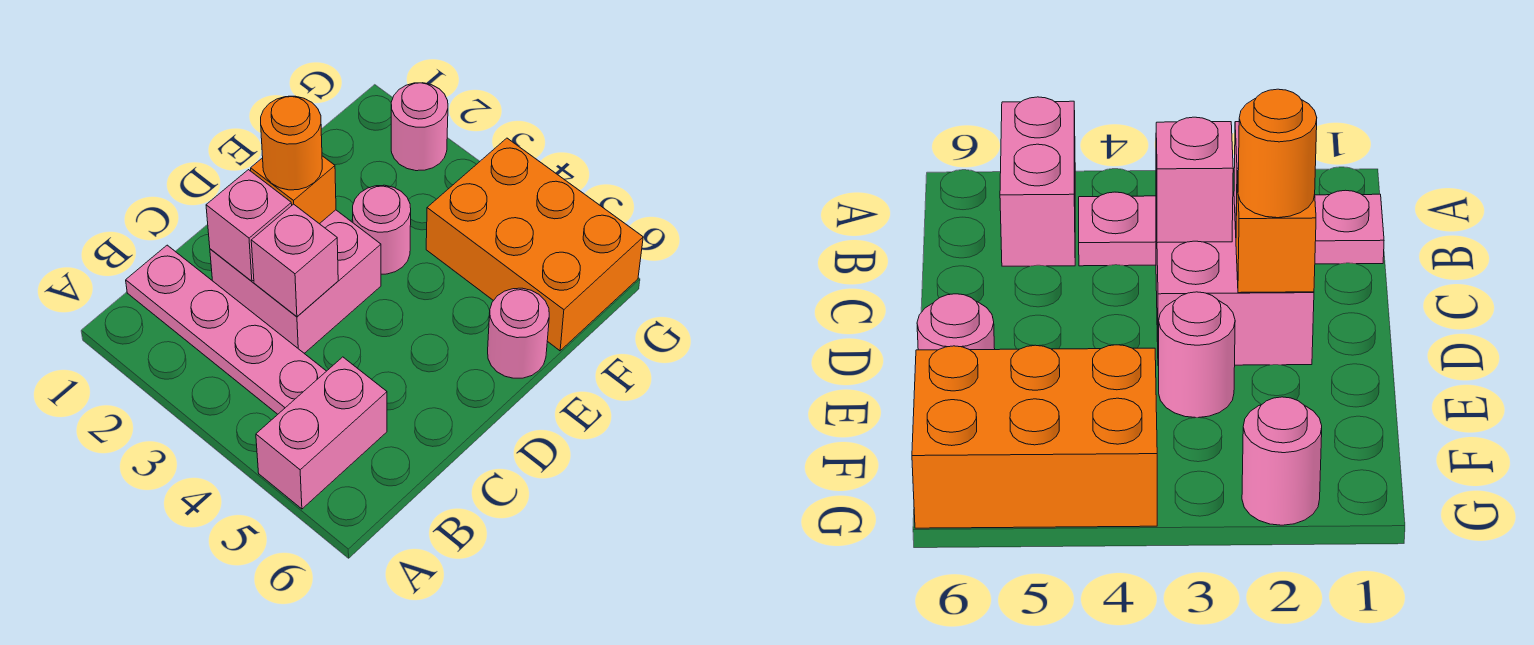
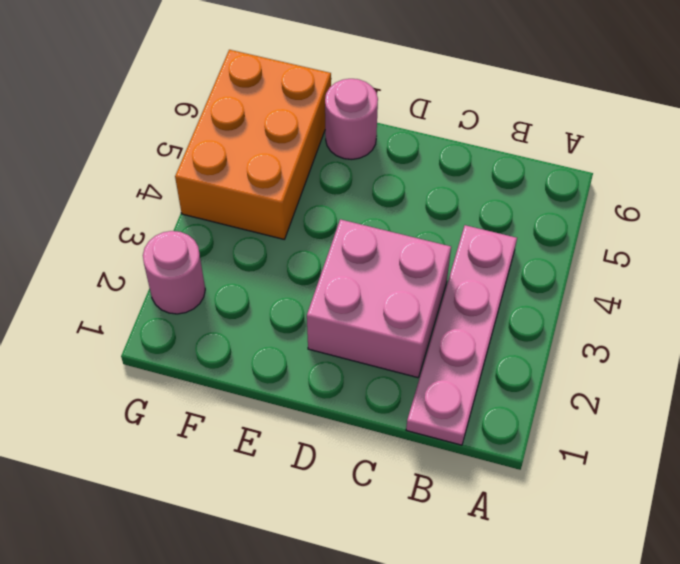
none -> pink brick A5:B5 level 1
none -> pink round brick E3 level 1

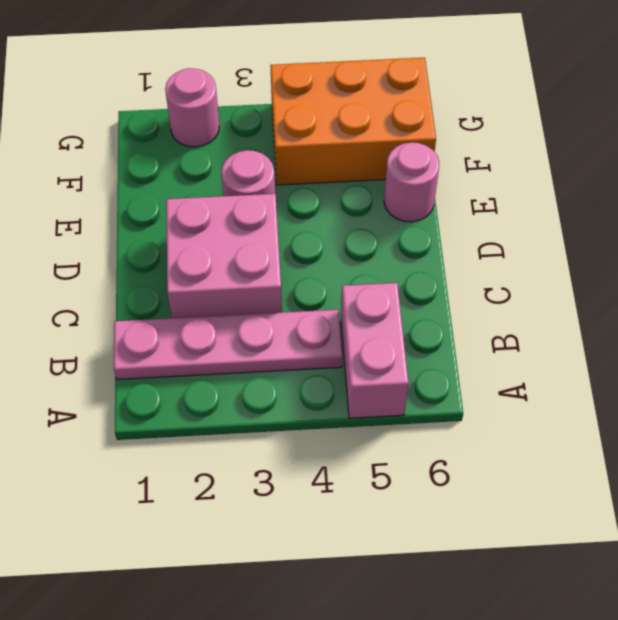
none -> pink brick C2 level 2
none -> pink brick C3 level 2

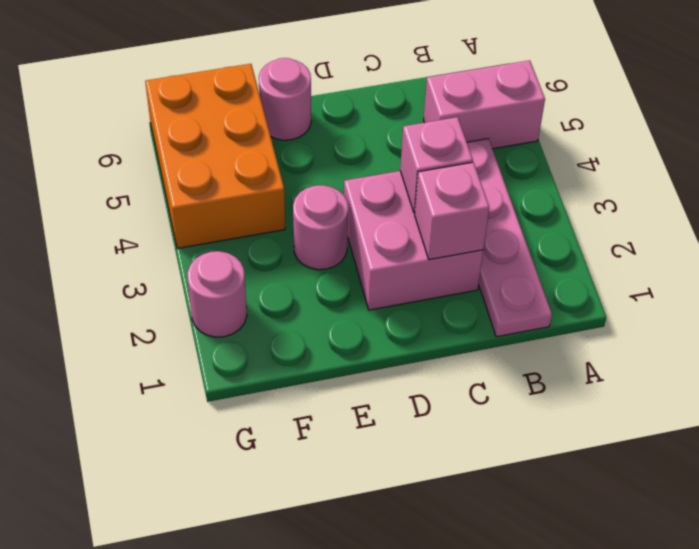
none -> orange brick D2 level 2
none -> orange round brick D2 level 3

